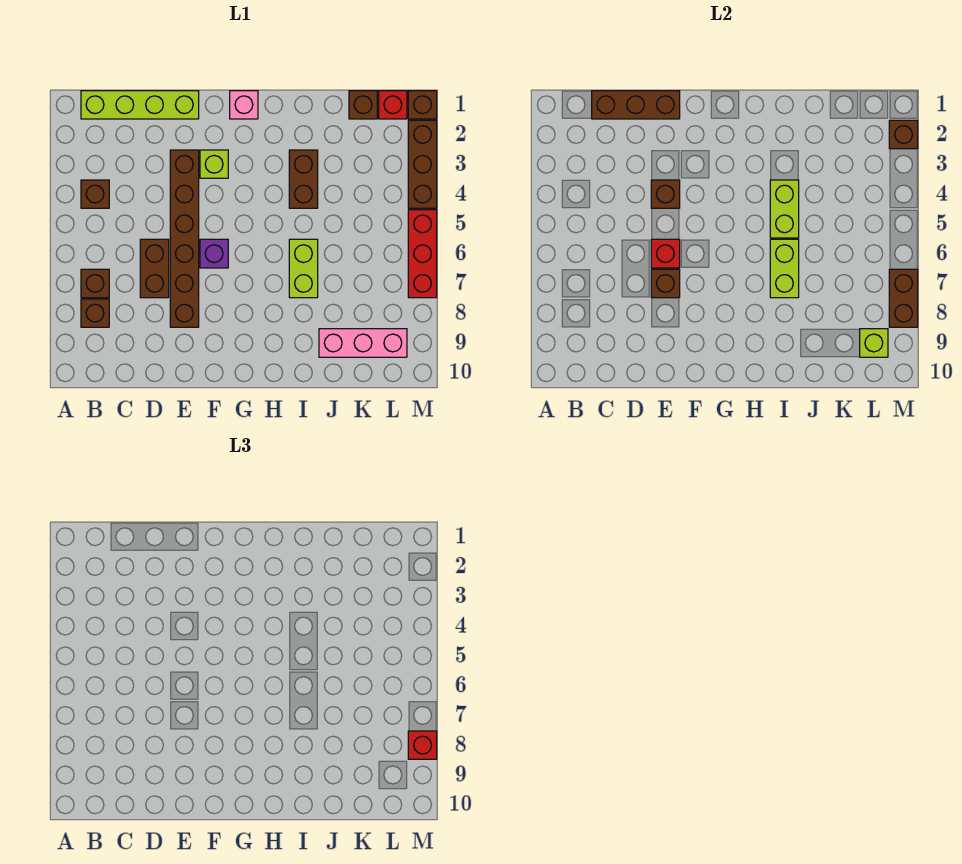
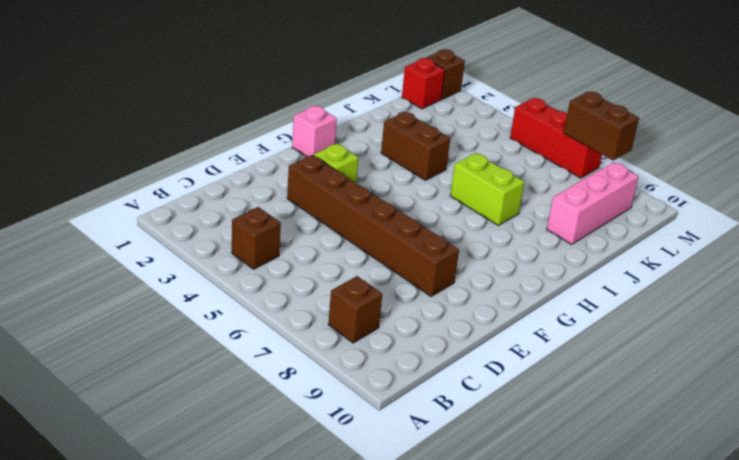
none -> lime brick B1:E1 level 1
none -> brown brick B7 level 1
none -> brown brick D6:D7 level 1

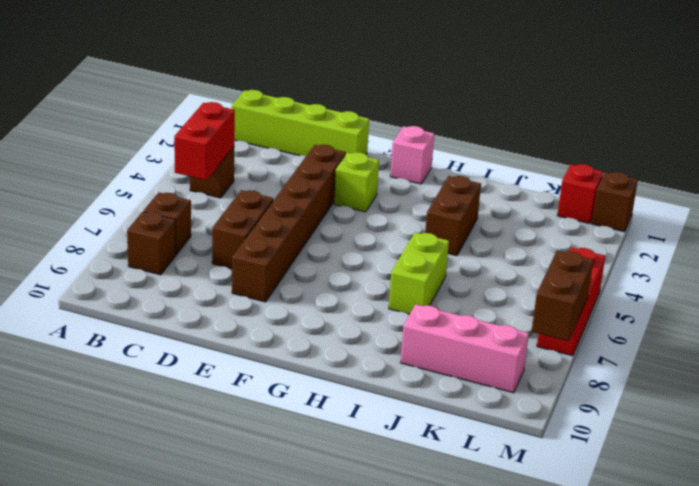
red brick B4:B5 level 2 -> none
none -> purple brick F6 level 1
none -> brown brick K1 level 1
none -> brown brick M2:M4 level 1

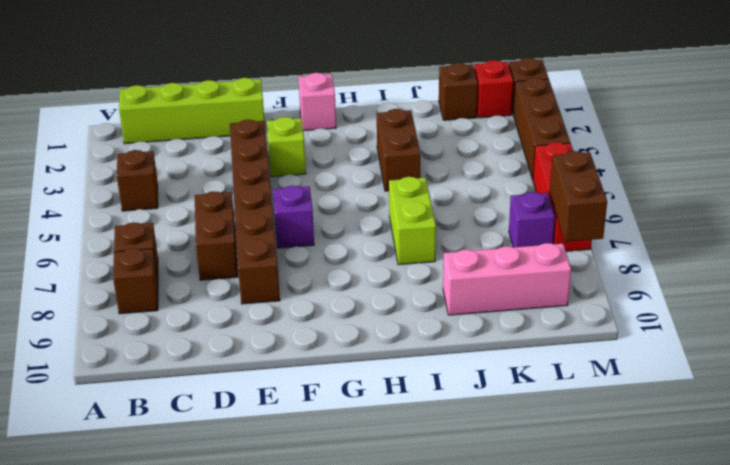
purple brick L7 level 1 -> none
none -> brown brick C1:E1 level 2
none -> brown brick E4 level 2
none -> red brick E6 level 2

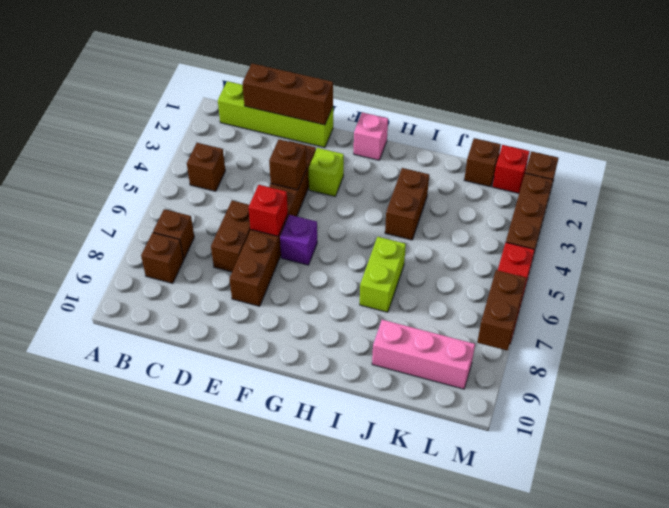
none -> brown brick E7 level 2
none -> lime brick I4:I5 level 2
none -> lime brick I6:I7 level 2

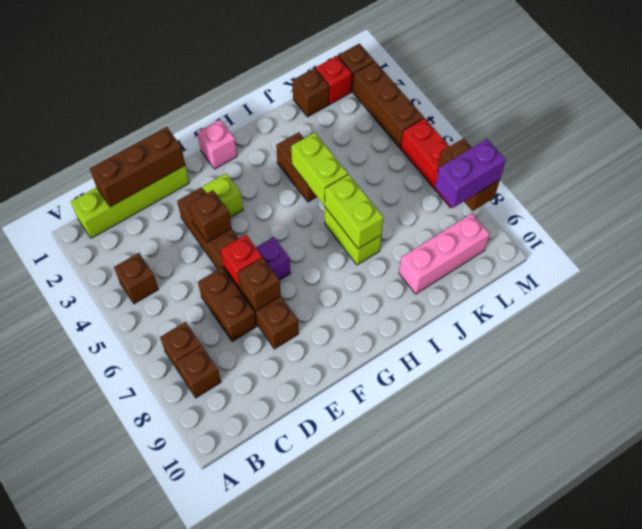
purple brick L8:M8 level 3 -> red brick M8 level 3
none -> lime brick L9 level 2
none -> brown brick M2 level 2

